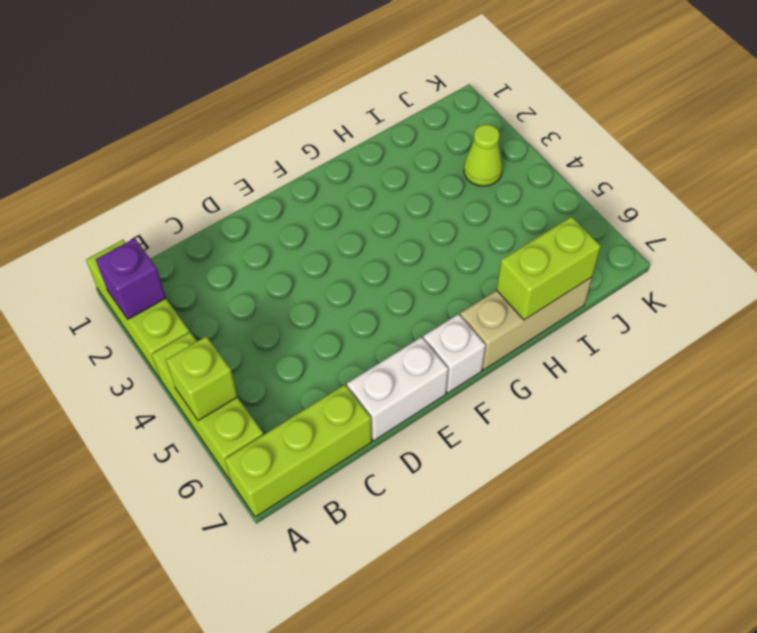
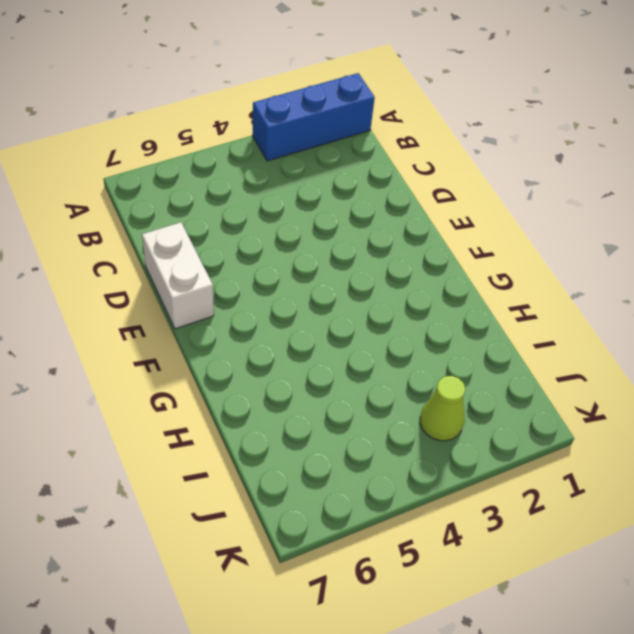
blue brick A1:A3 level 1 -> lime brick A1:A3 level 1
none -> lime brick A4:A6 level 1
none -> lime brick A7:C7 level 1

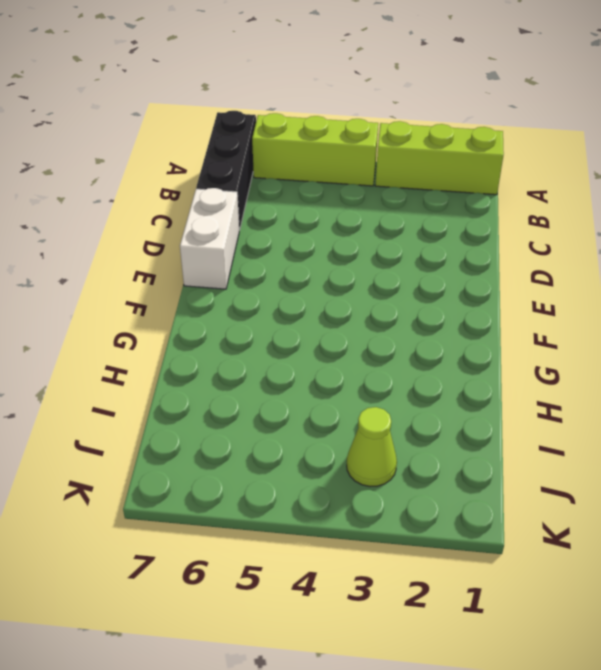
black brick A7:C7 level 1 -> lime brick A7:C7 level 1
none -> white brick F7 level 1
none -> tan brick G7:I7 level 1

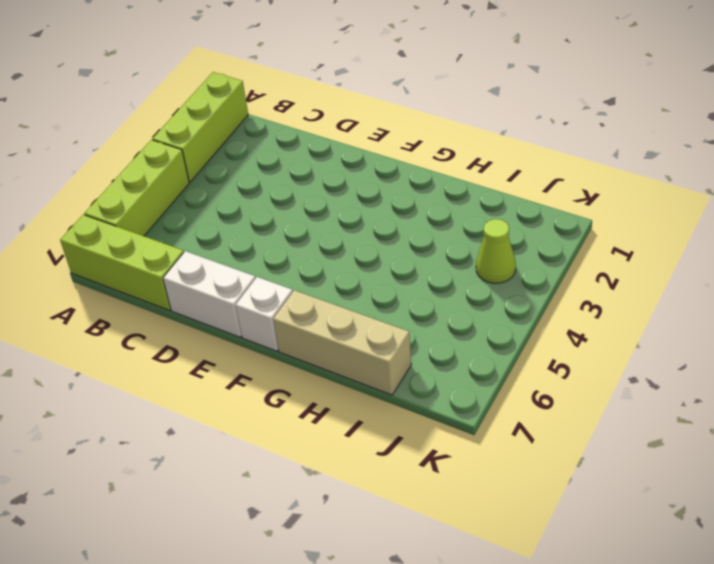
none -> purple brick A2 level 2
none -> lime brick A5 level 2

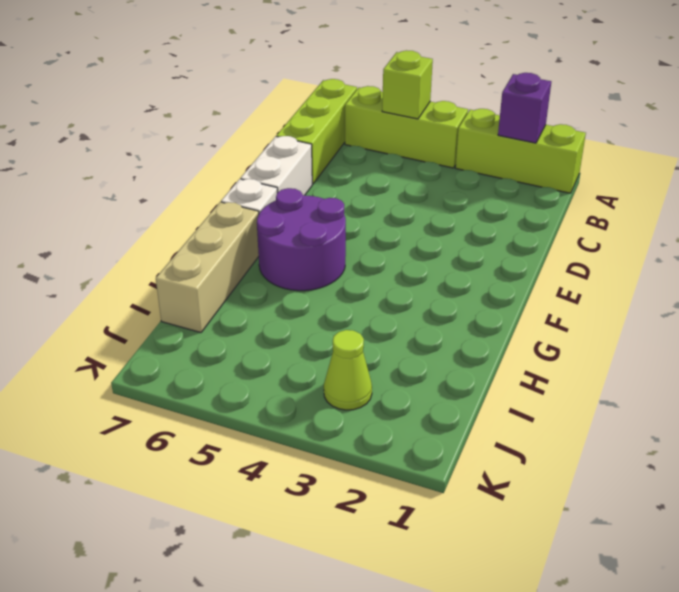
purple round brick F5:G6 level 1 -> none
none -> lime brick H7:I7 level 2

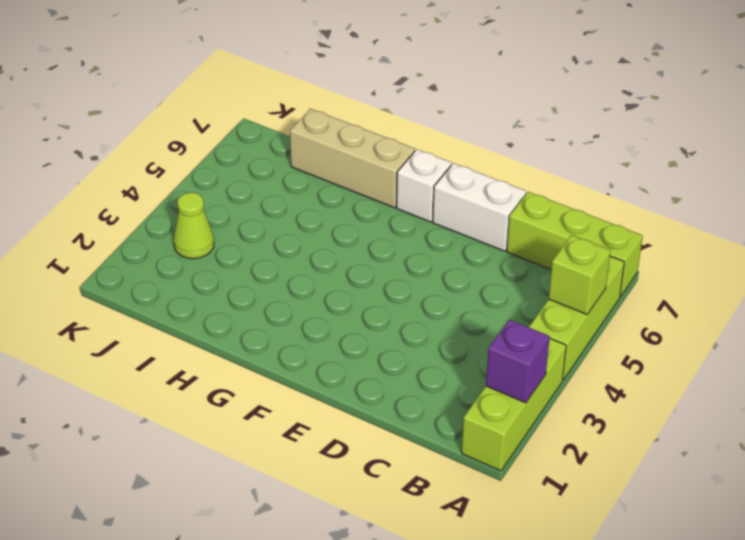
none -> lime brick H7:I7 level 2

